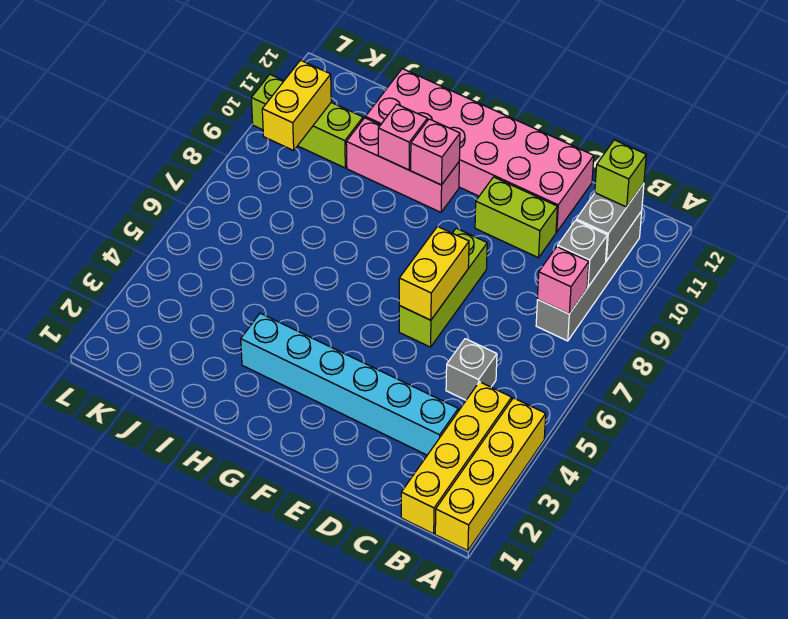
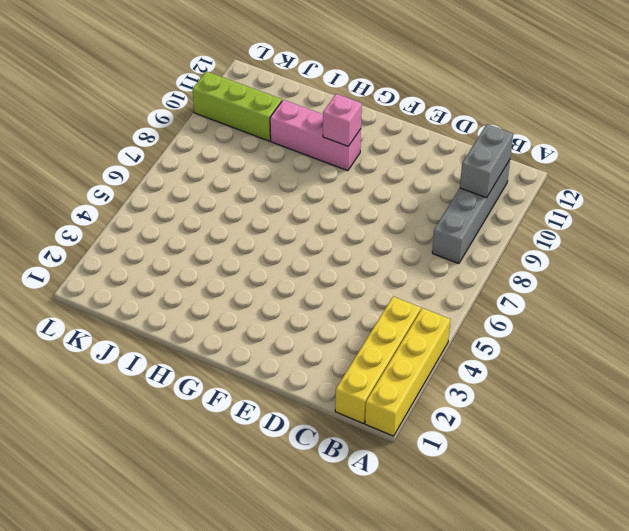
none -> cyan brick C3:H3 level 1
none -> grey brick C5 level 1
none -> lime brick D10:E10 level 1

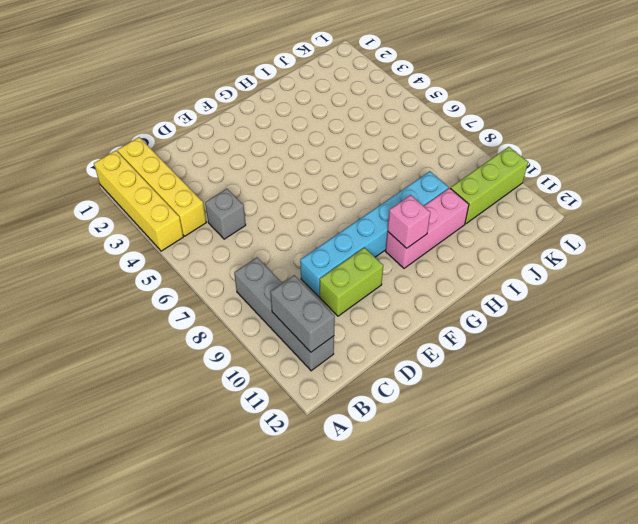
cyan brick D9:I9 level 1 -> cyan brick C3:H3 level 1
none -> pink brick D11:I12 level 1
none -> lime brick E6:E8 level 1
none -> pink brick B8 level 2

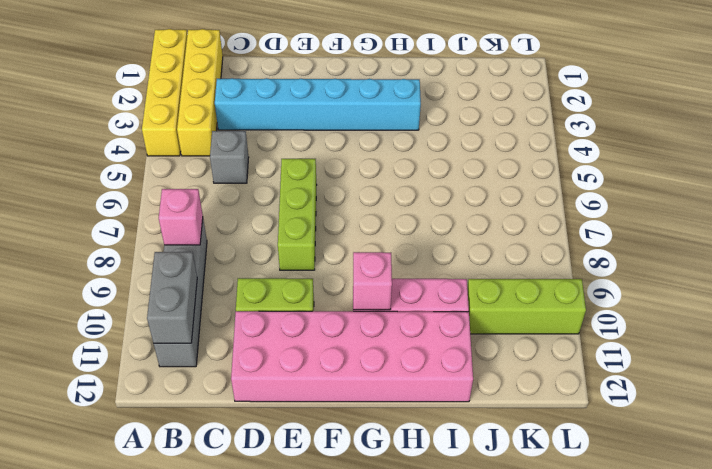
none -> grey brick B9 level 2
none -> yellow brick E6:E7 level 2
none -> pink brick H10 level 2

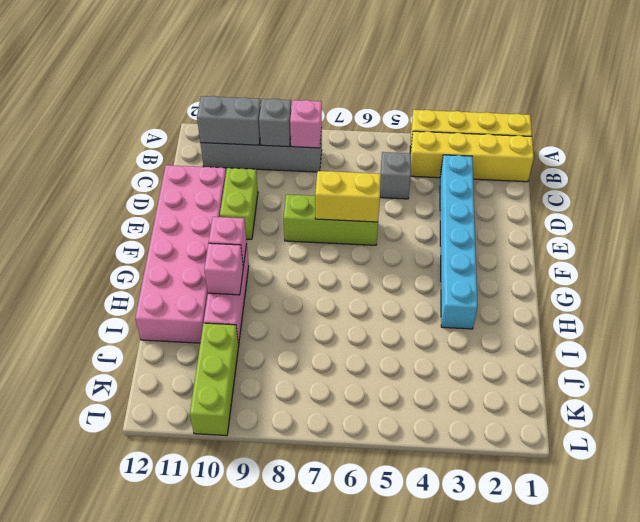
none -> yellow brick K9:K10 level 2
none -> lime brick B11 level 3

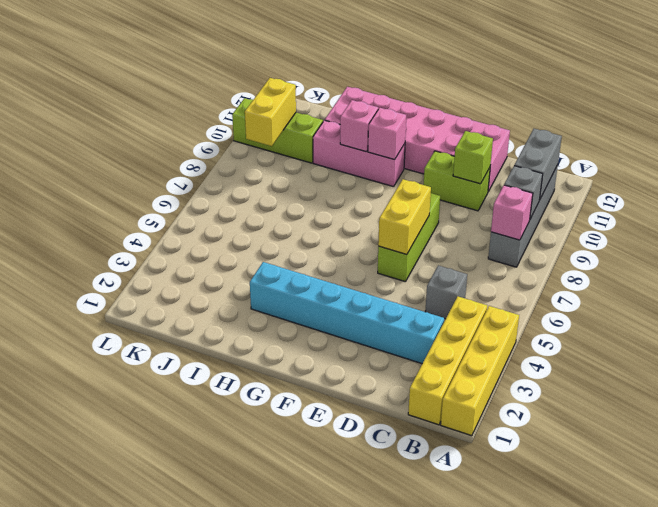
lime brick D10 level 2 -> lime brick B11 level 3

